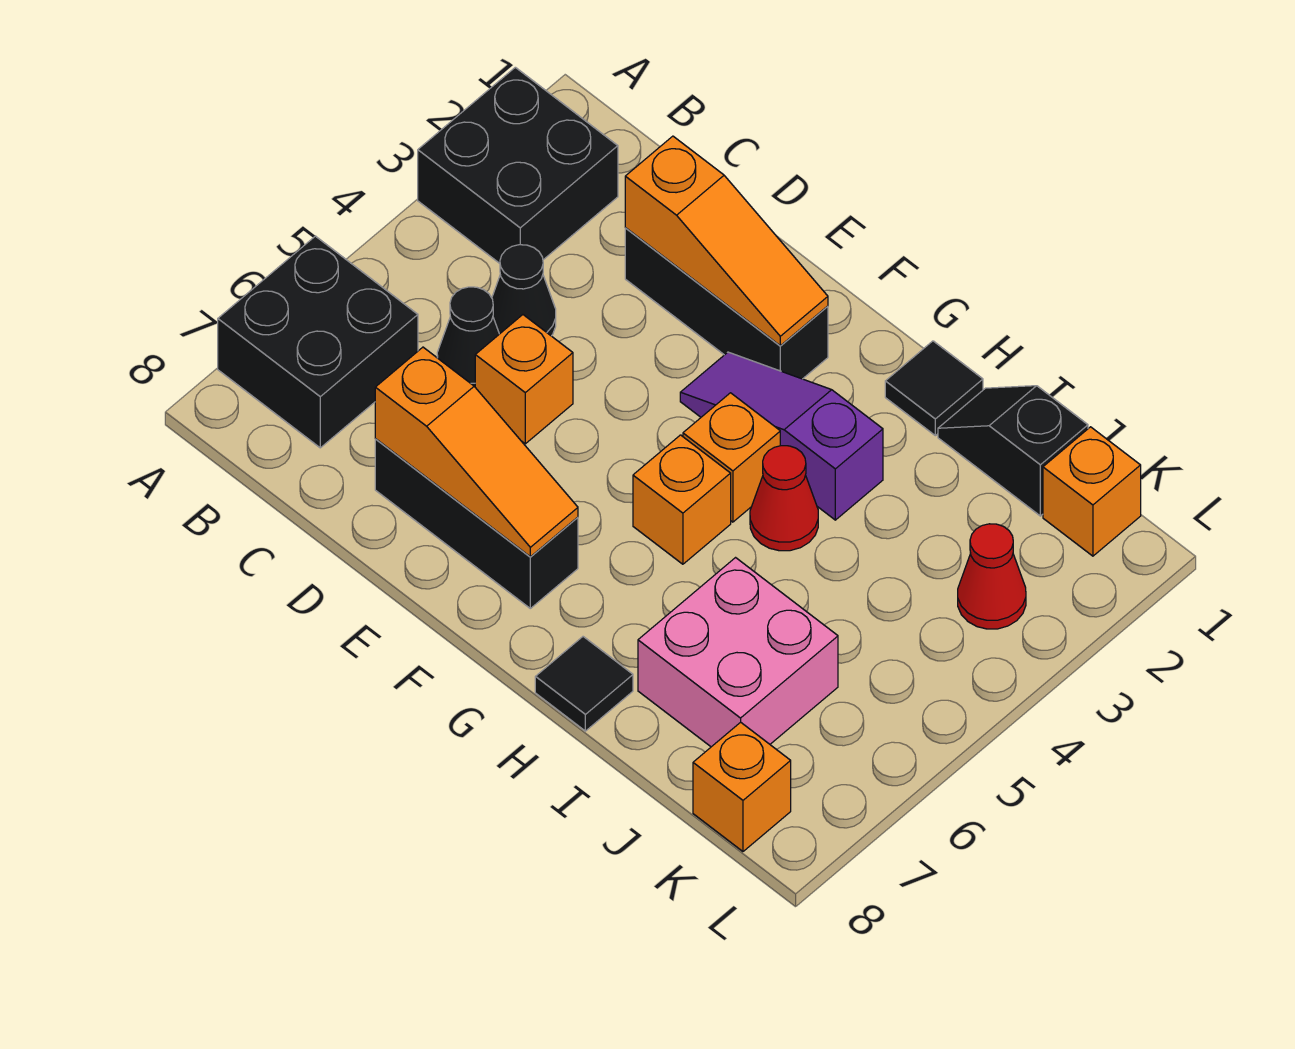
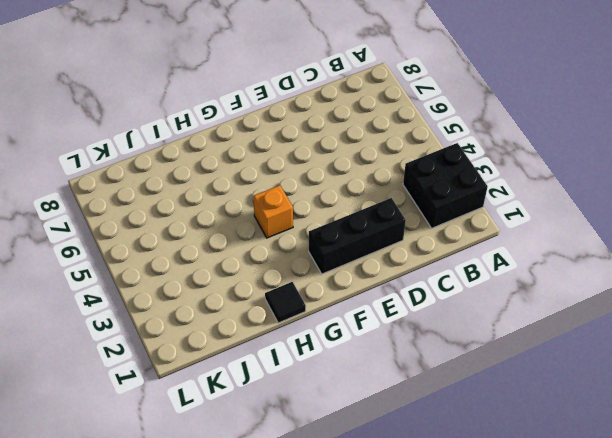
none -> black brick A6:B7 level 1
none -> black cone C4 level 1
none -> black cone C5 level 1

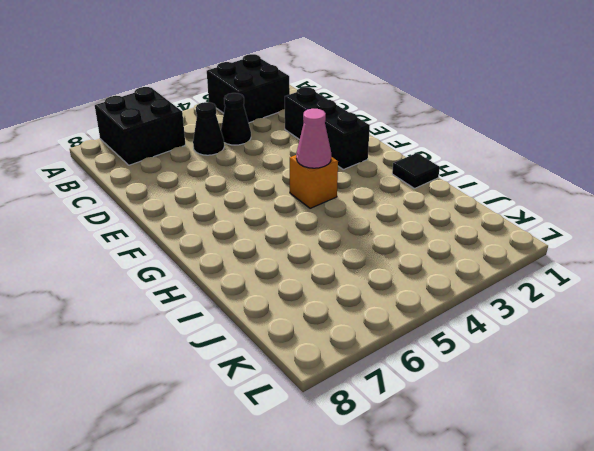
pink cone G4 level 2 -> none
none -> orange brick D5 level 1
none -> black brick D7:F7 level 1
none -> purple slope F3:H3 level 1 top H

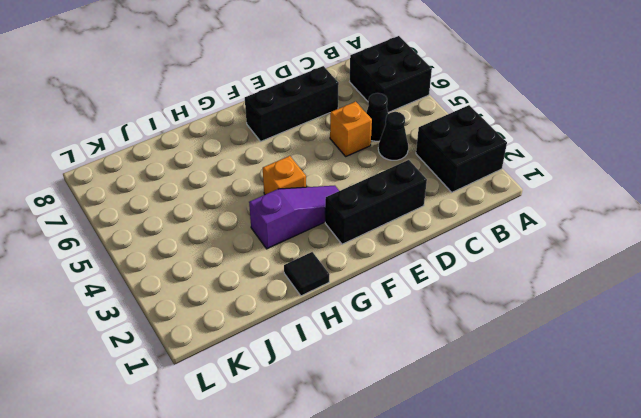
none -> orange brick G5 level 1
none -> red cone H4 level 1
none -> black tile H8 level 1

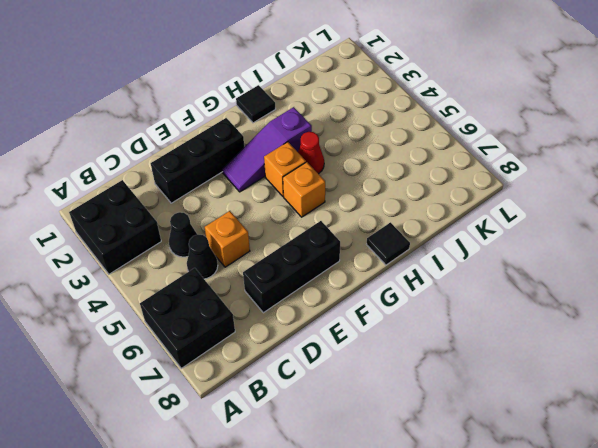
none -> black slope I1:J1 level 1 top J
none -> pink brick I6:J7 level 1
none -> orange brick K1 level 1

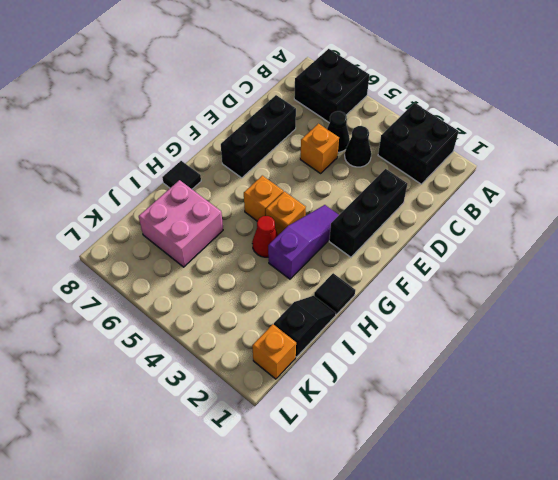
none -> red cone K3 level 1
none -> orange brick K8 level 1
none -> orange slope D2:F2 level 2 top D

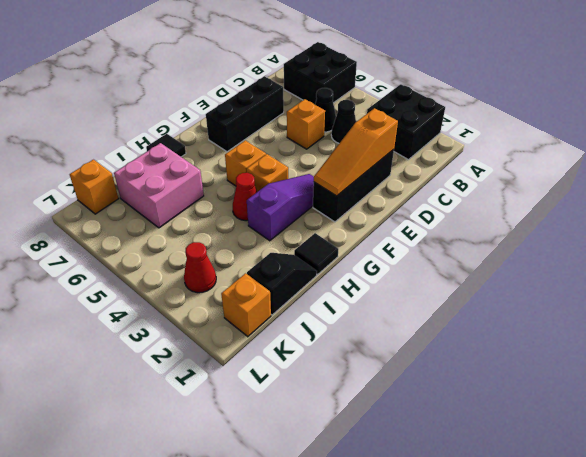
none -> orange slope D7:F7 level 2 top D

